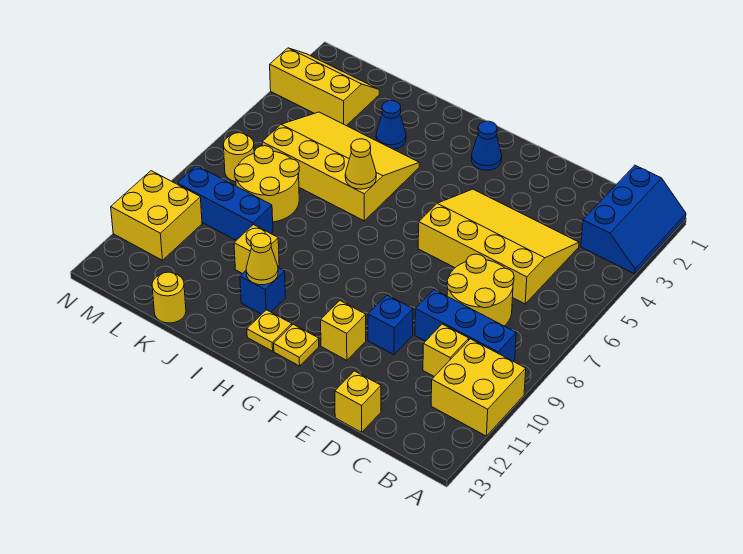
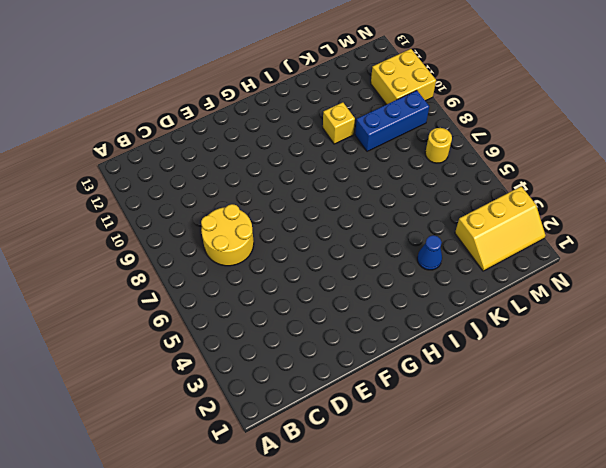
none -> blue slope A1:B3 level 1 top B
none -> yellow brick A10:B11 level 1
none -> blue brick B9:D9 level 1

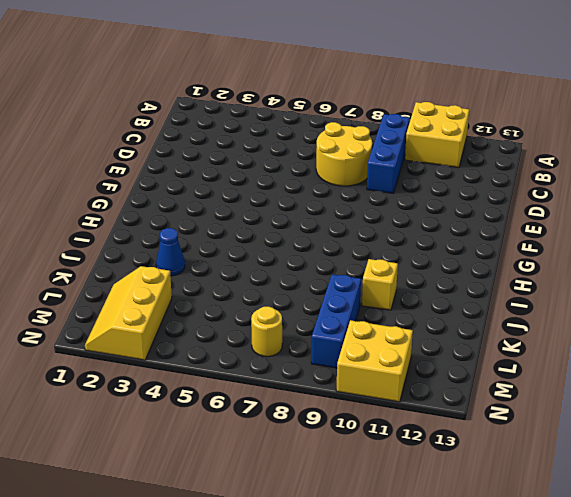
none -> blue slope A1:B3 level 1 top B
none -> yellow slope C4:F6 level 1 top 6
none -> yellow brick C10 level 1

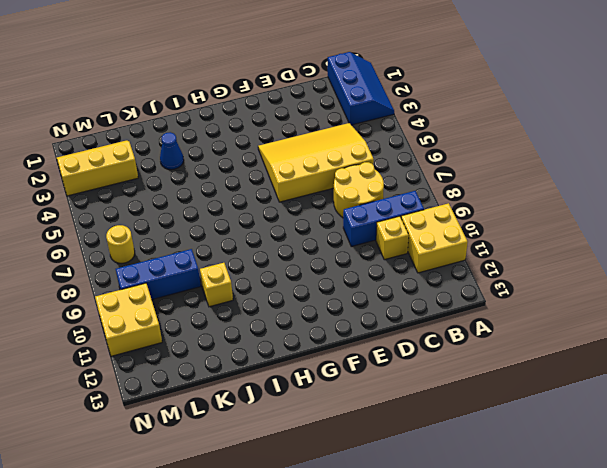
none -> yellow brick D13 level 1
none -> blue brick E10 level 1
none -> yellow brick F11 level 1

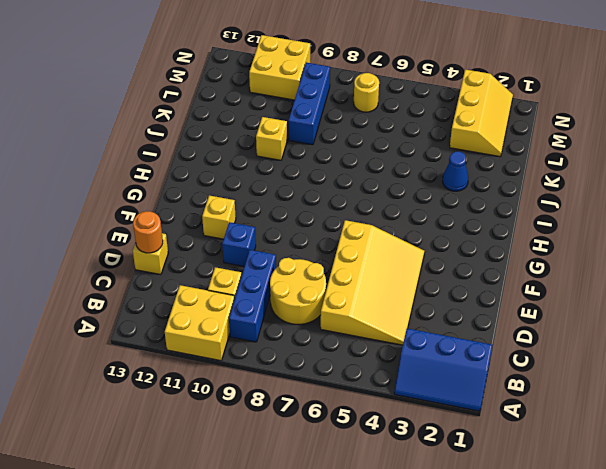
orange round brick D13 level 2 -> none
none -> blue cone G2 level 1
none -> yellow plate G12 level 1
none -> yellow plate H12 level 1

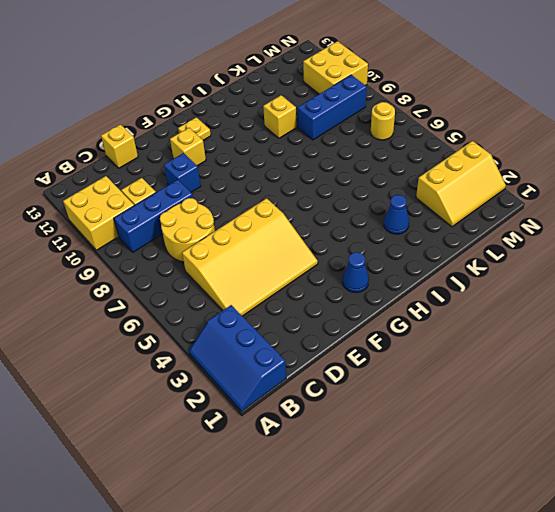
none -> yellow plate H12 level 1
none -> yellow slope I4:L6 level 1 top 6
none -> blue brick I11 level 1

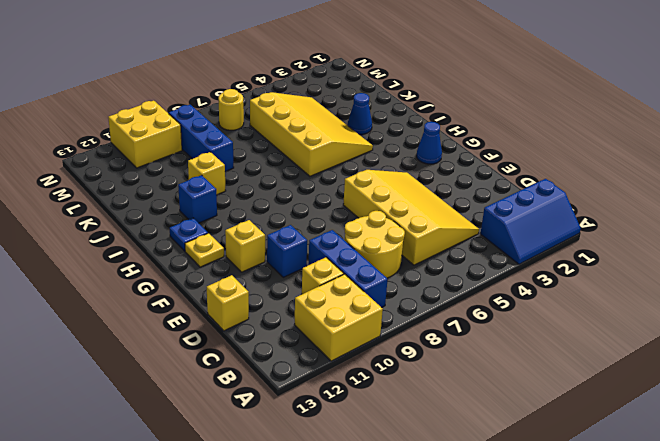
blue plate H12 level 1 -> yellow plate H12 level 1
none -> yellow round brick K7:L8 level 1
none -> yellow round brick K13 level 1
none -> yellow slope L2:N3 level 1 top 3

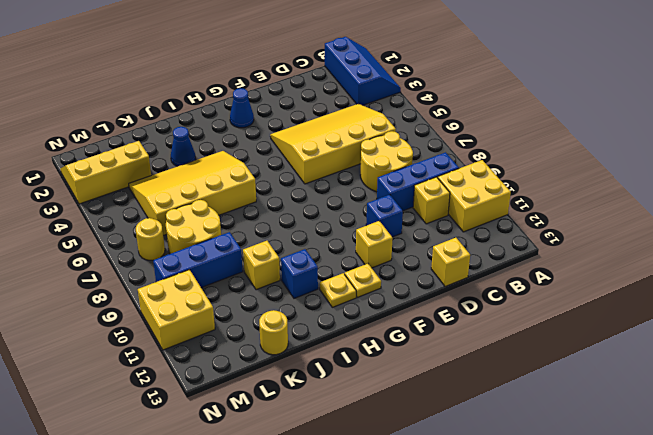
none -> yellow cone I6 level 2
none -> yellow cone I11 level 2

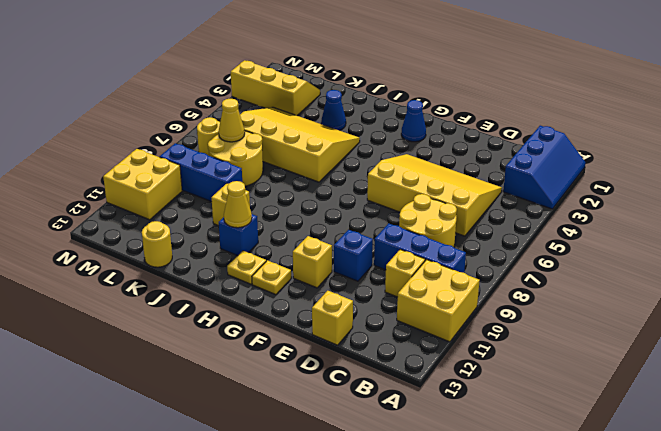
yellow cone L7 level 2 -> yellow cone I6 level 2

